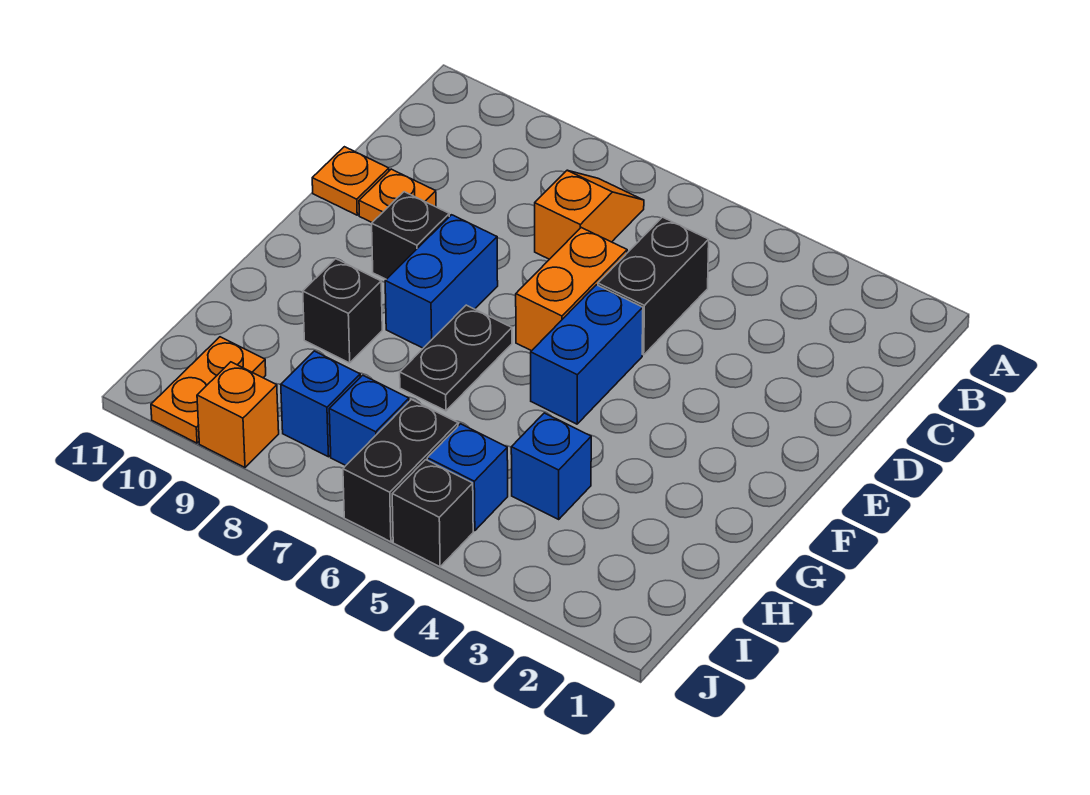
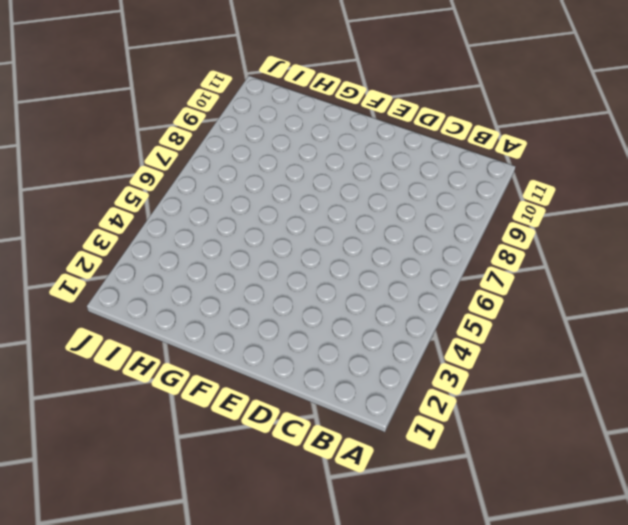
none -> orange slope B7:C7 level 1 top C
none -> black brick C5:D5 level 1
none -> orange brick D6:E6 level 1

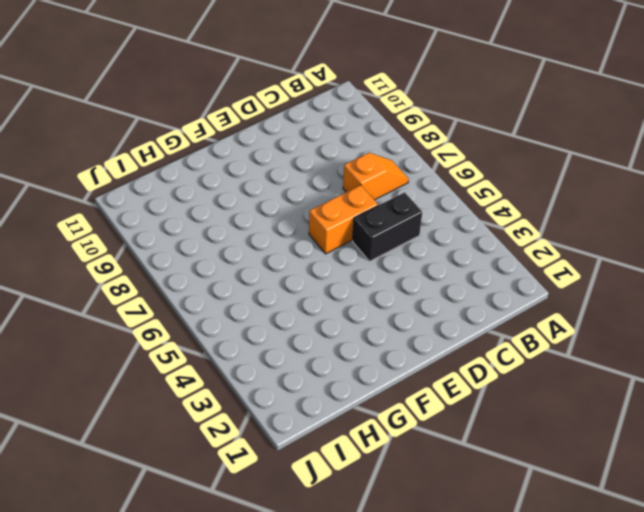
none -> orange plate D10 level 1
none -> orange plate D11 level 1
none -> blue brick E5:F5 level 1

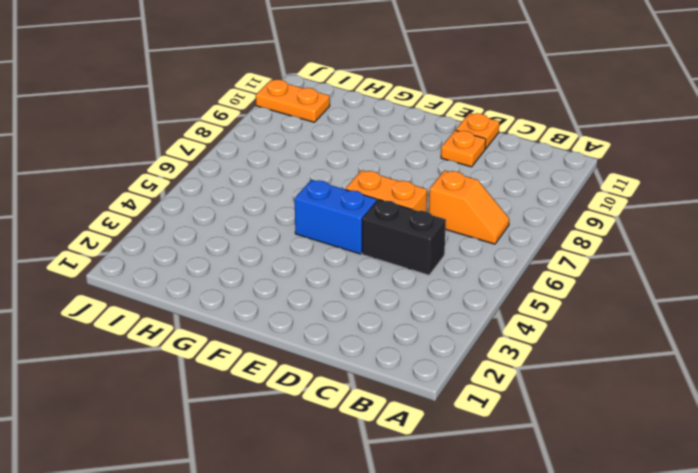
none -> blue brick E8:F8 level 1
none -> black brick E9 level 1
none -> black plate F7:G7 level 1

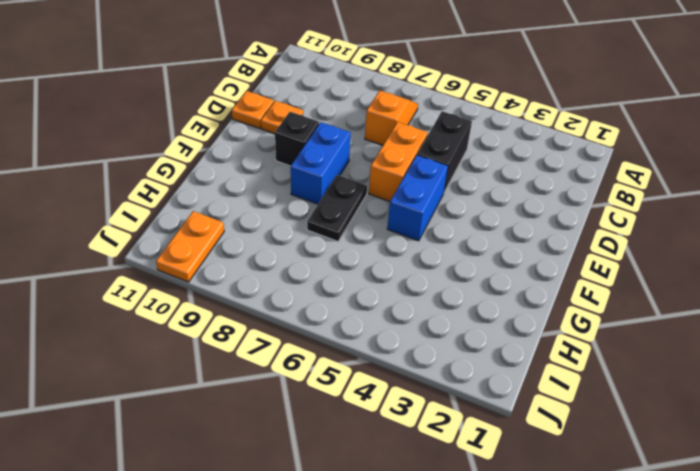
none -> black brick G9 level 1
none -> blue brick H4 level 1
none -> blue brick I5 level 1

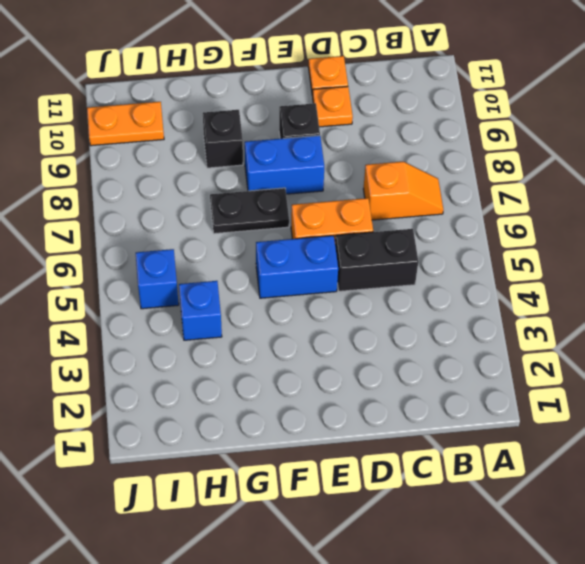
none -> black brick I6:J6 level 1
none -> blue brick I7 level 1
none -> blue brick I8 level 1

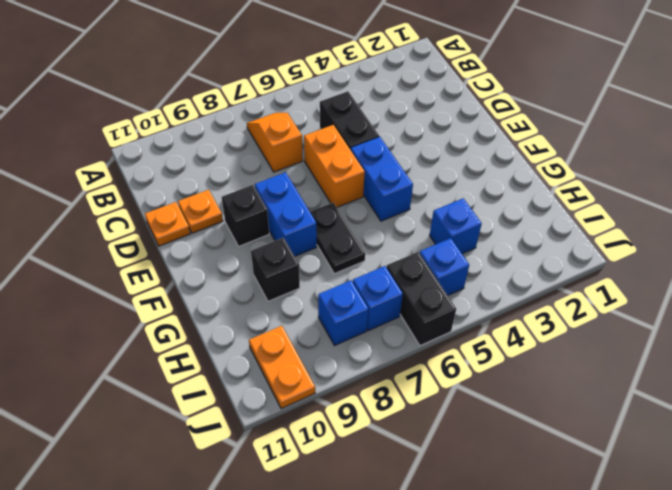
none -> black brick J5 level 1
none -> orange brick J9 level 1

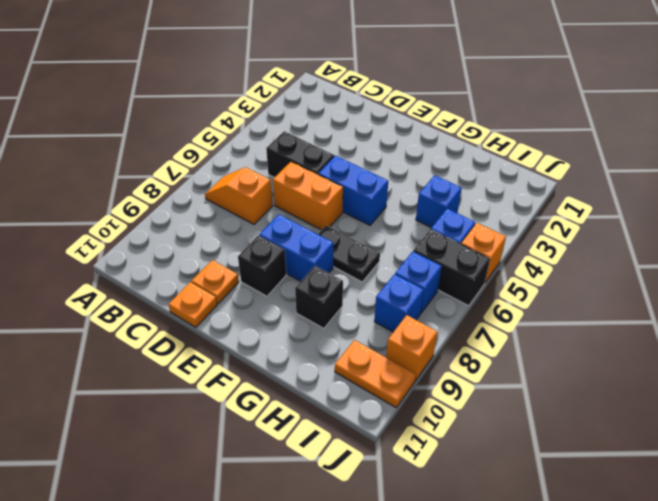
orange brick J5 level 1 -> black brick J5 level 1

